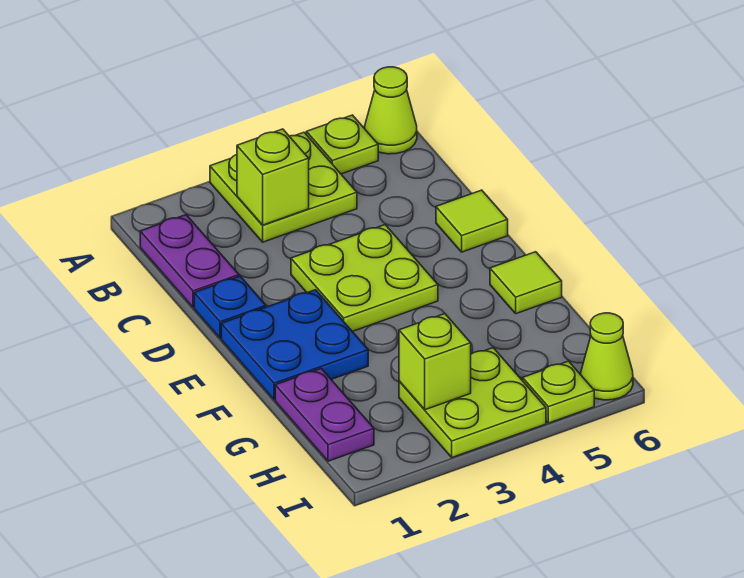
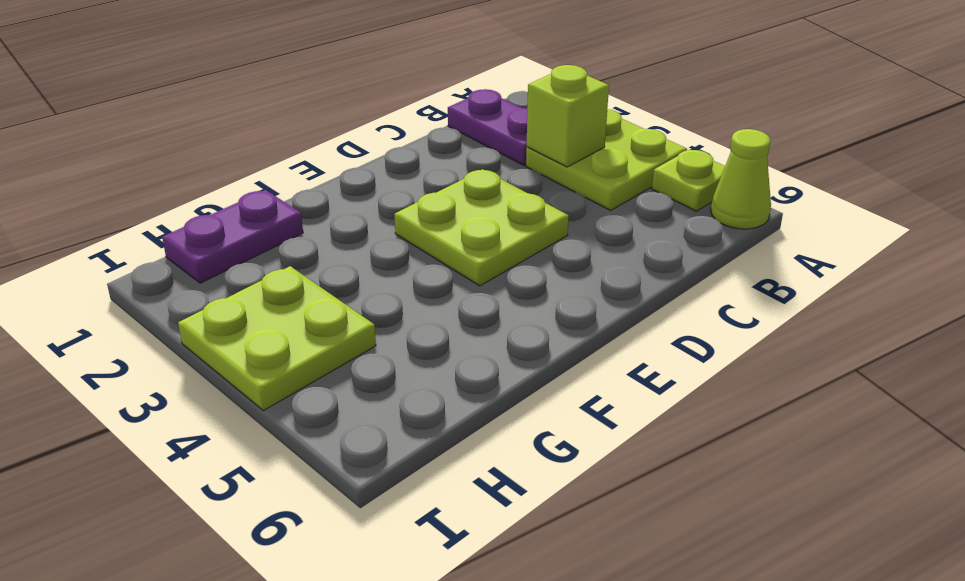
purple plate B1:B2 level 1 -> purple plate B1:C1 level 1
none -> blue plate D1 level 1
none -> lime tile D6 level 1
none -> blue plate E1:F2 level 1

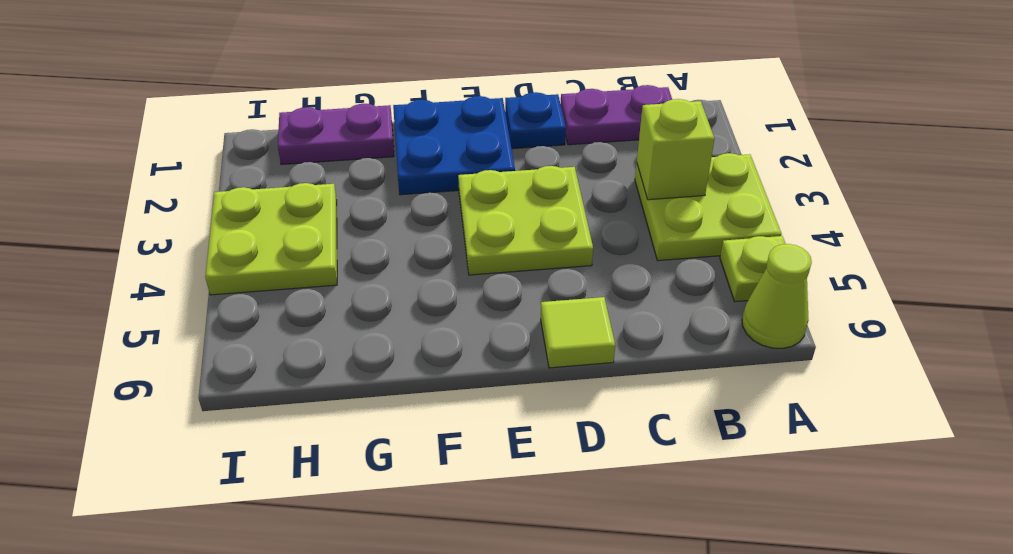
none -> lime tile F6 level 1
none -> lime plate I5 level 1
none -> lime cone I6 level 1

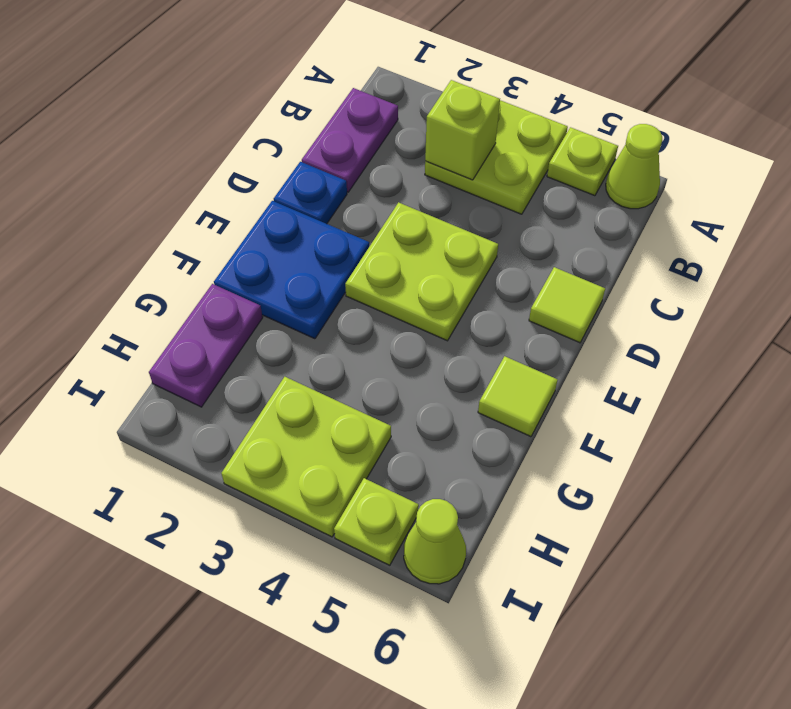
none -> lime brick H3 level 2

